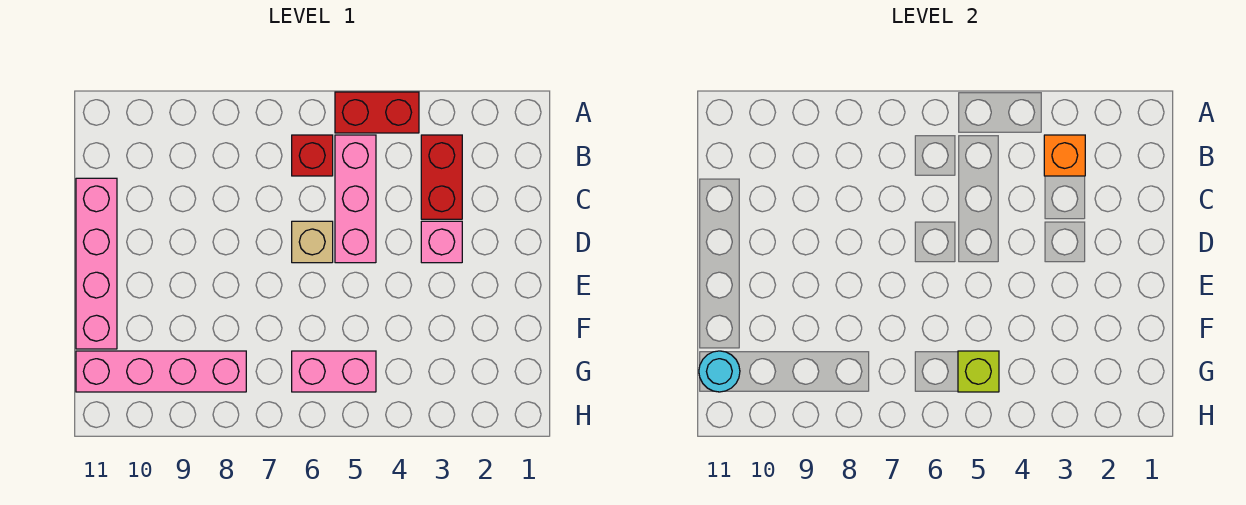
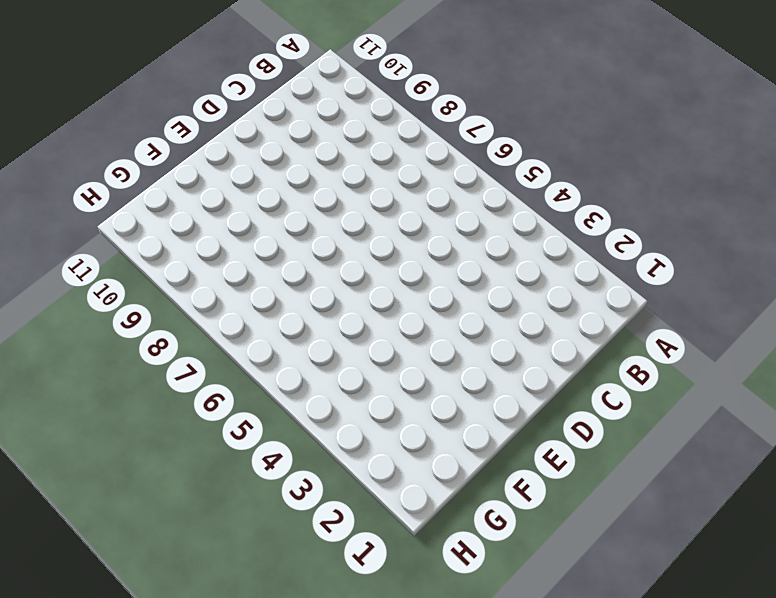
none -> red brick A4:A5 level 1
none -> red brick B3:C3 level 1
none -> pink brick B5:D5 level 1

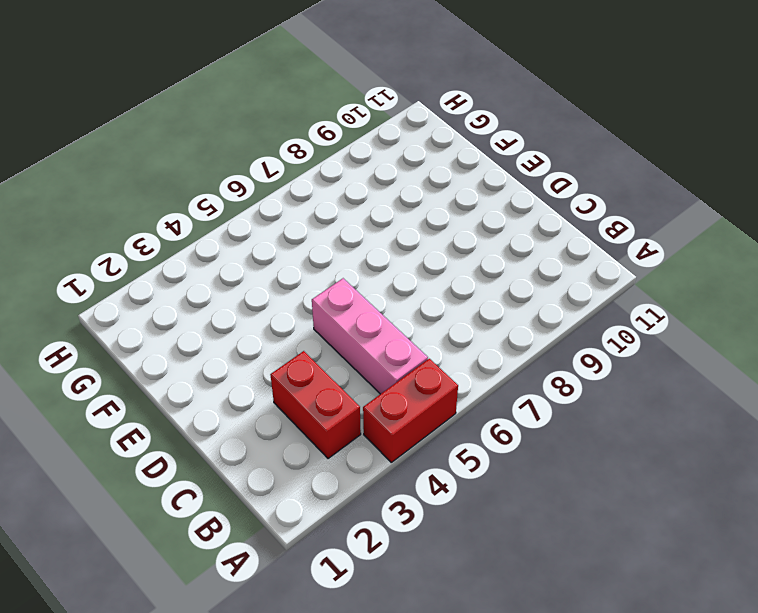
none -> red brick B6 level 1
none -> pink brick C11:F11 level 1
none -> pink brick D3 level 1

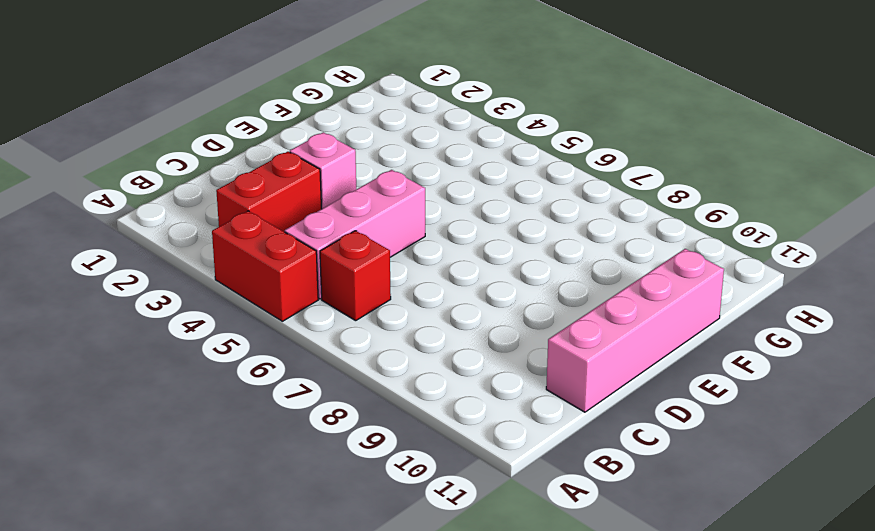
none -> tan brick D6 level 1
none -> pink brick G5:G6 level 1
none -> pink brick G8:G11 level 1

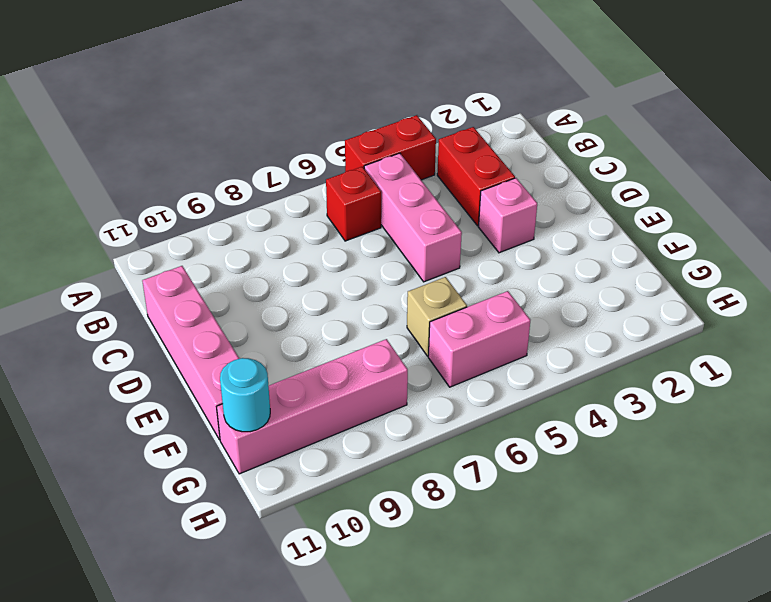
tan brick F6 level 1 -> tan brick D6 level 1
none -> orange brick B3 level 2
none -> lime brick G5 level 2

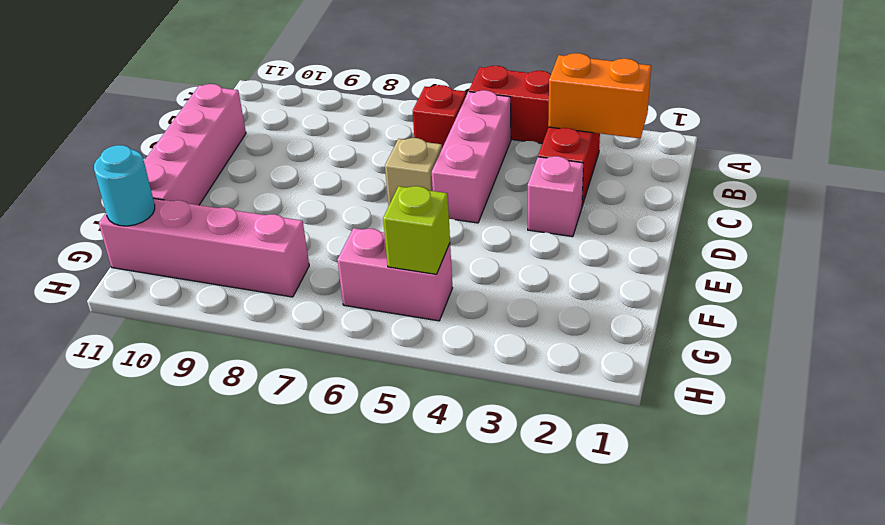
orange brick B2:B3 level 2 -> orange brick B3 level 2

